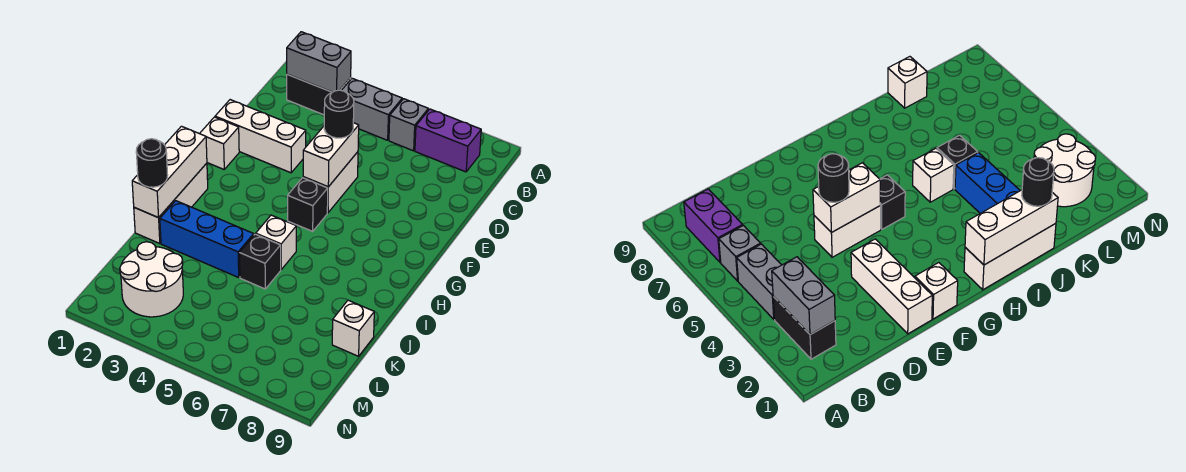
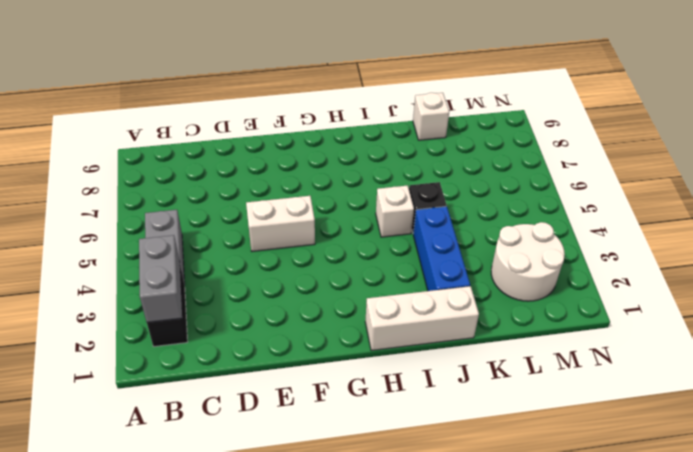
none -> grey brick B6 level 1
none -> purple brick B7:B8 level 1
none -> white brick E1:E3 level 1

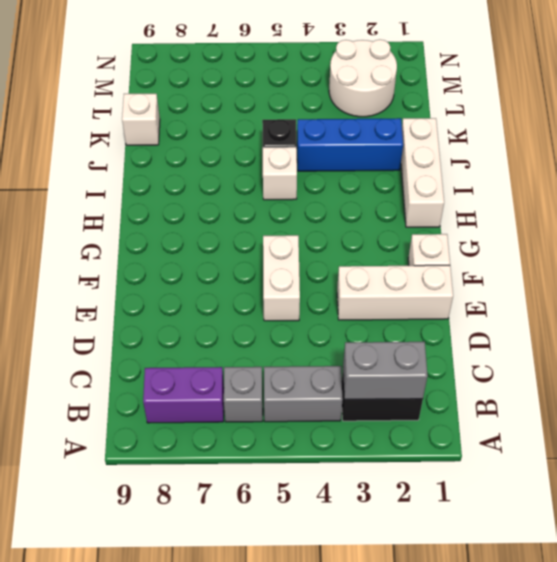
none -> black brick G5 level 1
none -> white brick E5:F5 level 2
none -> white brick H1:J1 level 2

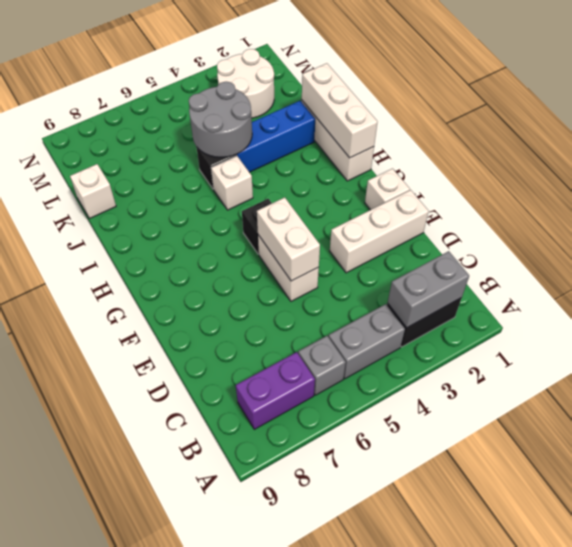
grey round brick J4:K5 level 2 -> none
none -> black round brick E5 level 3
none -> black round brick J1 level 3

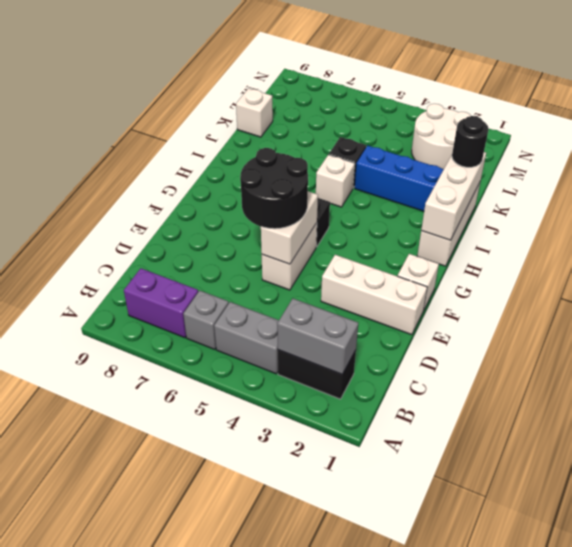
black round brick E5:F6 level 3 -> black round brick E5 level 3

